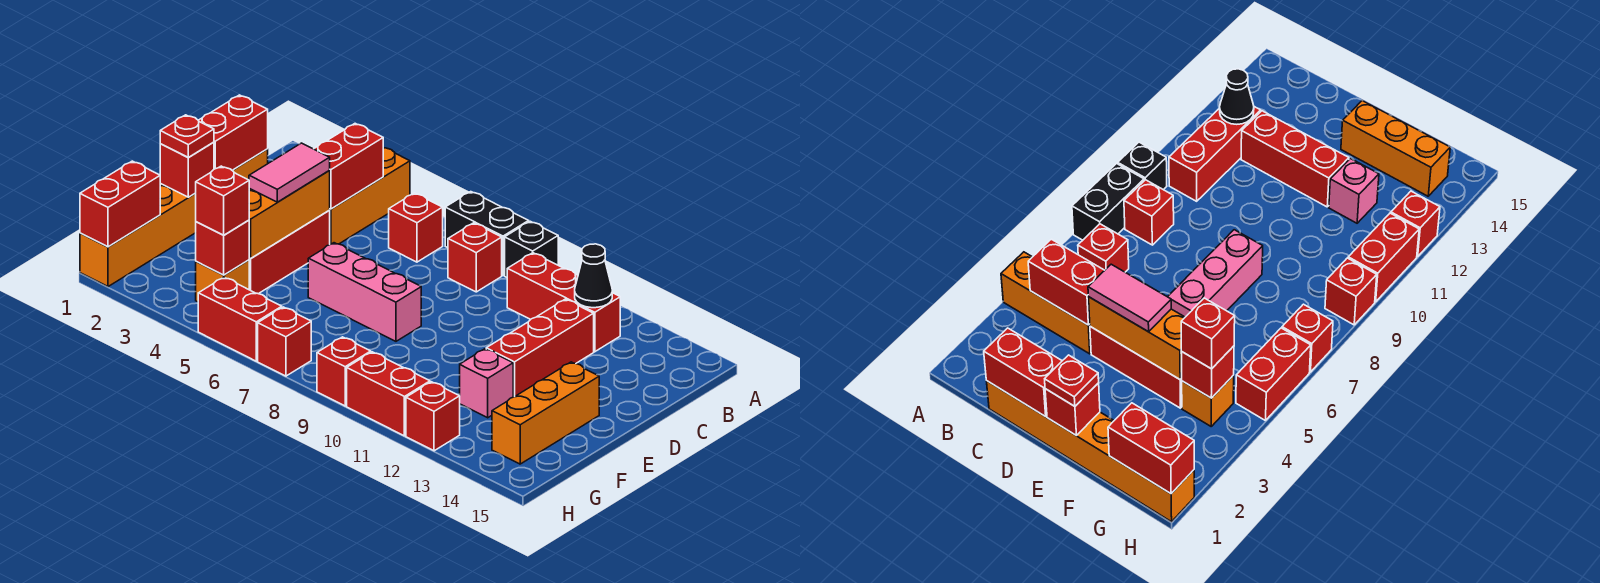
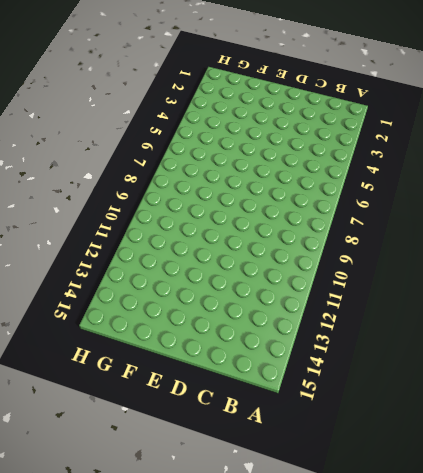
none -> orange brick A4:C4 level 1
none -> black brick A7:A8 level 1
none -> black brick A9 level 1

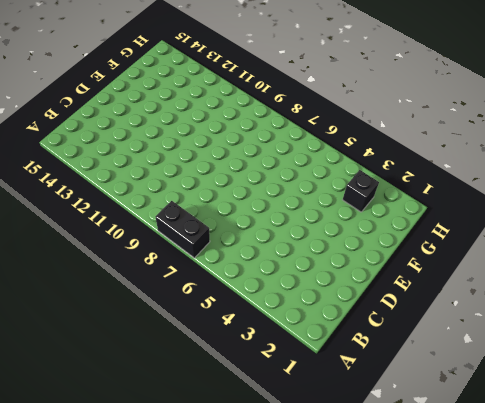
black brick G3 level 1 -> black brick A9 level 1
none -> orange brick A4:C4 level 1
none -> red brick B6 level 1
none -> red brick B8 level 1

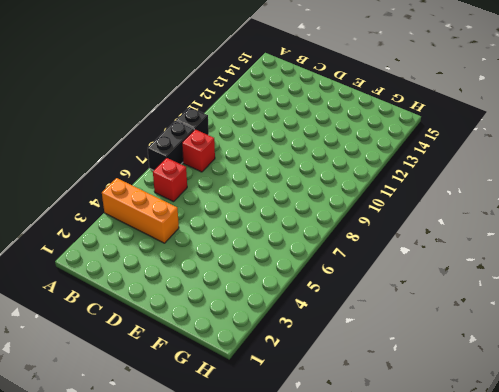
none -> red brick B10:B12 level 1
none -> orange brick C1:H1 level 1
none -> red brick C12:E12 level 1

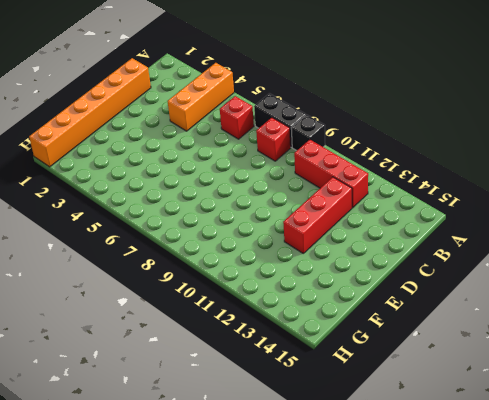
none -> red brick D4:F4 level 1
none -> pink brick E6:E8 level 1
none -> orange brick E14:G14 level 1

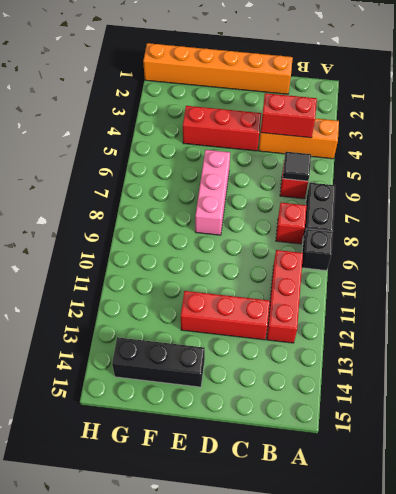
black tile B6 level 2 -> none
black brick E14:G14 level 1 -> orange brick E14:G14 level 1
none -> pink brick F12 level 1
none -> orange brick G4 level 1
none -> red brick H5:H6 level 1

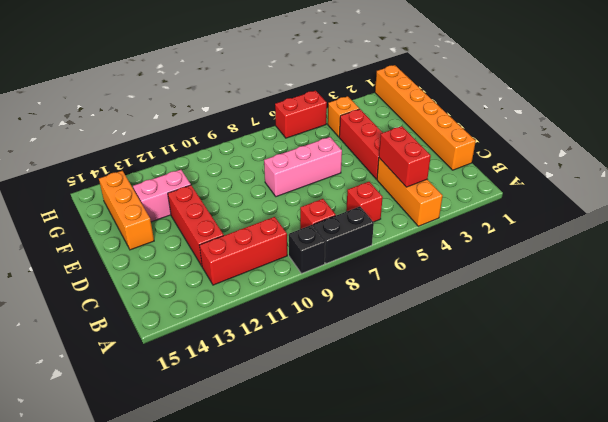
pink brick F12:F13 level 1 -> pink brick F12 level 1
none -> red brick H7 level 1
none -> red brick H9 level 1
none -> red brick H10:H11 level 1

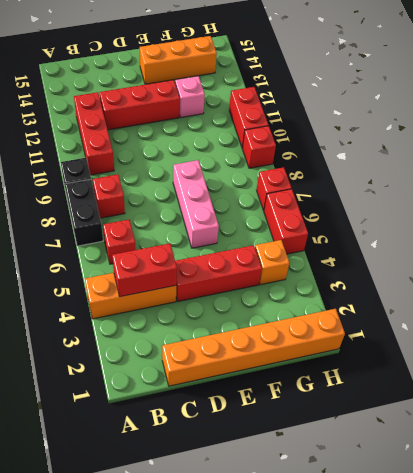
none -> red brick H12 level 1
none -> black cone B12 level 2
none -> red brick C1:D1 level 2

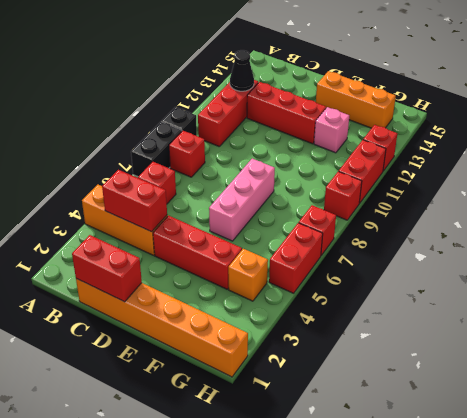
none -> orange brick D4:F4 level 2
none -> red brick E1 level 2
none -> red brick G1:H1 level 2

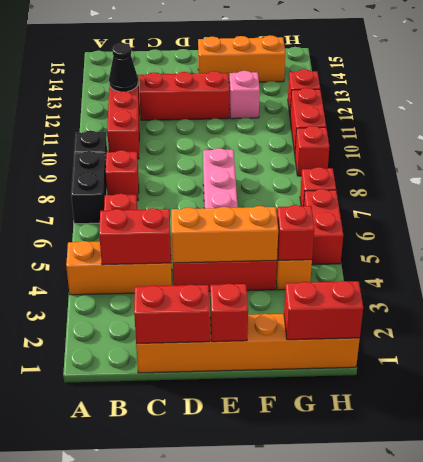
none -> pink tile D4:E4 level 3
none -> red plate E1 level 3
none -> red brick G4 level 3

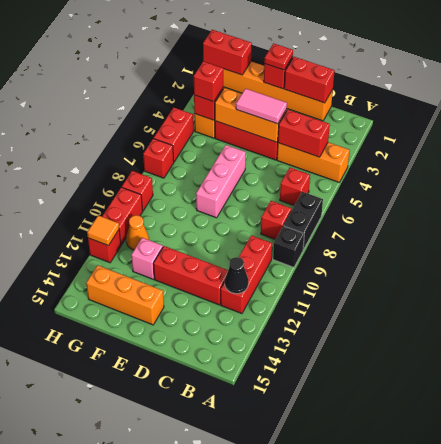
orange cone G11 level 1 -> none
orange tile H12 level 2 -> none

